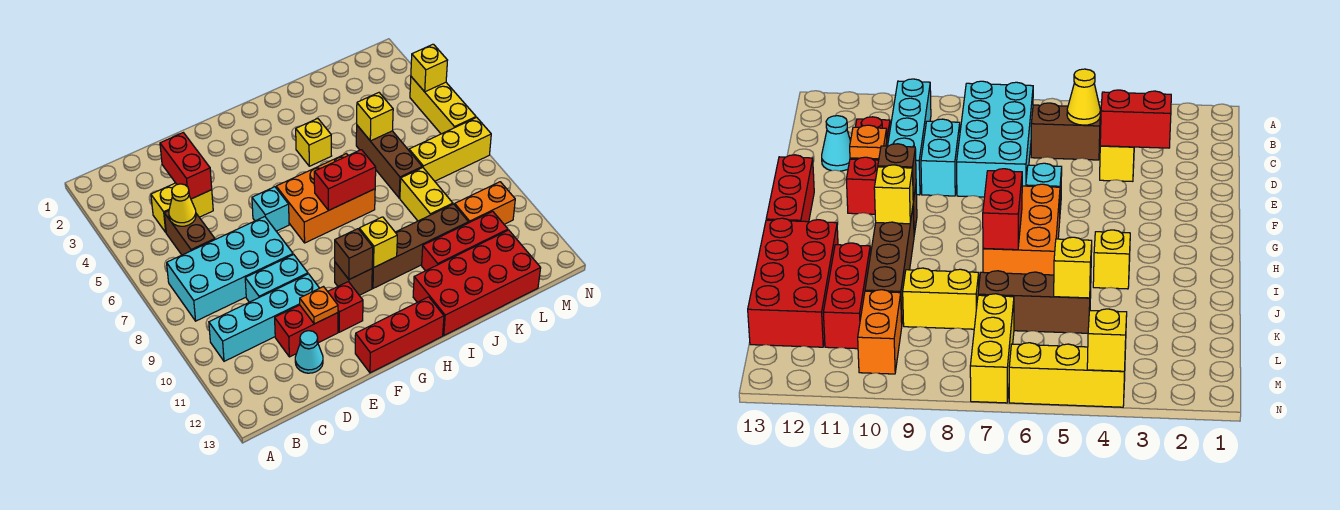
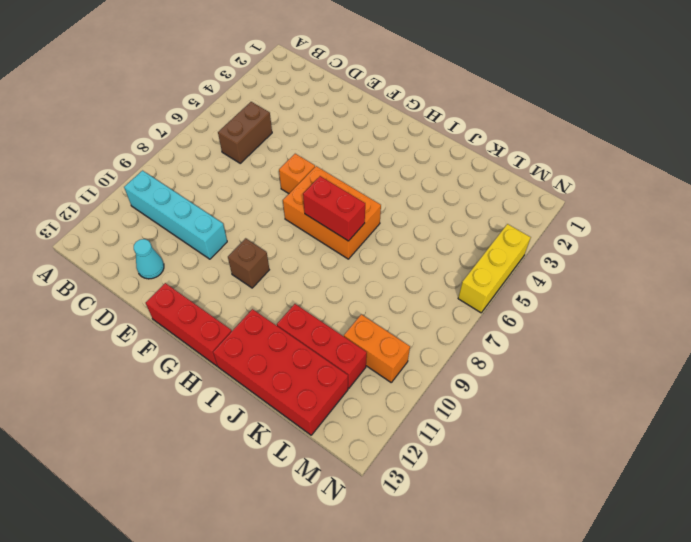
orange brick F6 level 1 -> cyan brick F6 level 1
none -> cyan brick B7:E8 level 1
none -> yellow brick C4:D4 level 1
none -> cyan brick D9:E9 level 1

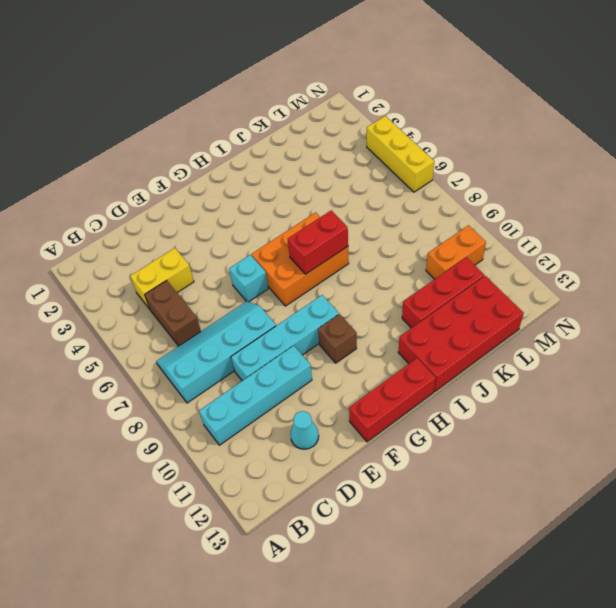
cyan slope B7:E8 level 1 top 8 -> cyan brick B7:E8 level 1
cyan brick D9:G9 level 1 -> cyan brick D9:E9 level 1
none -> red brick D11:E11 level 1
none -> red brick F11 level 1
none -> brown brick H10:K10 level 1

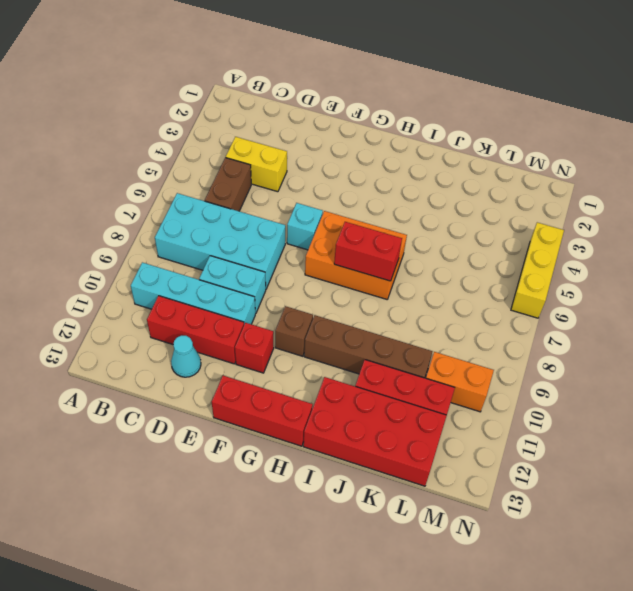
red brick C11:E11 level 1 -> red brick D11:E11 level 1
none -> yellow brick I4 level 1
none -> brown brick K5:K7 level 1
none -> yellow brick K8:K9 level 1

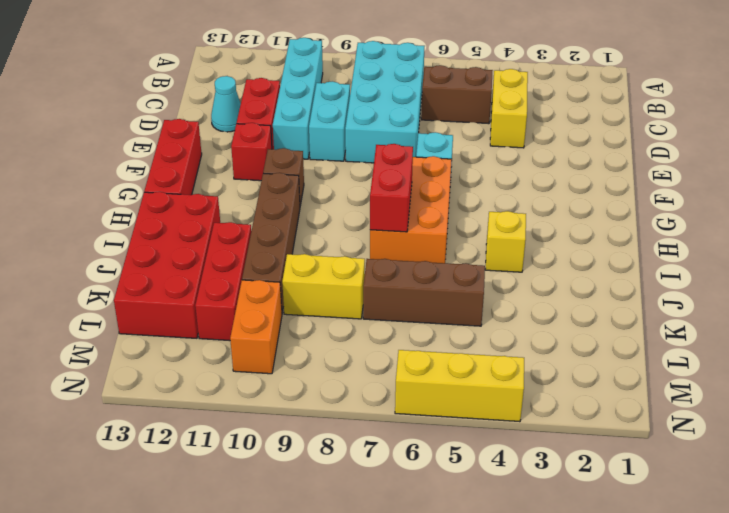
none -> yellow brick L7:N7 level 1
none -> yellow cone C5 level 2
none -> red brick D3:D4 level 2

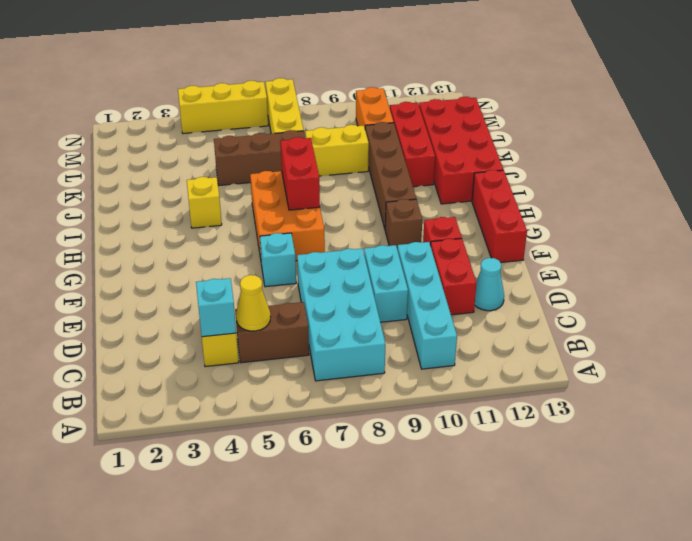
cyan brick C4 level 2 -> none
none -> red brick D3:D4 level 2
none -> orange plate E11 level 2
none -> brown brick G10 level 2

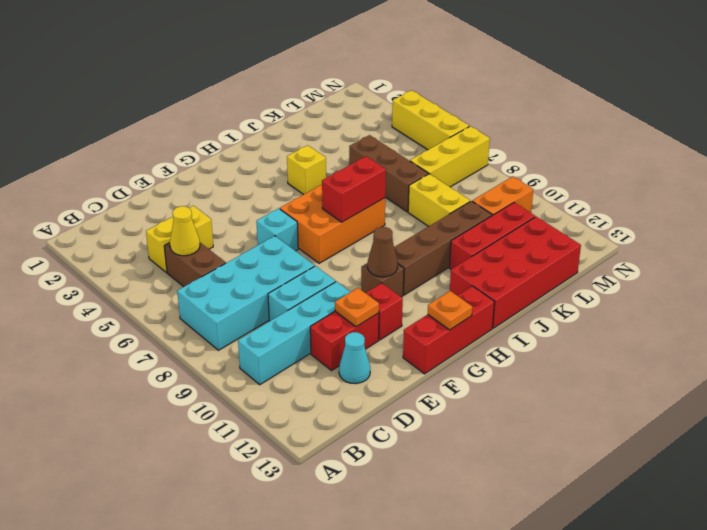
brown cone G10 level 2 -> brown brick G10 level 2
orange plate G13 level 2 -> none
none -> red brick D3:D4 level 2
none -> yellow brick H10 level 2
none -> yellow brick K5 level 2

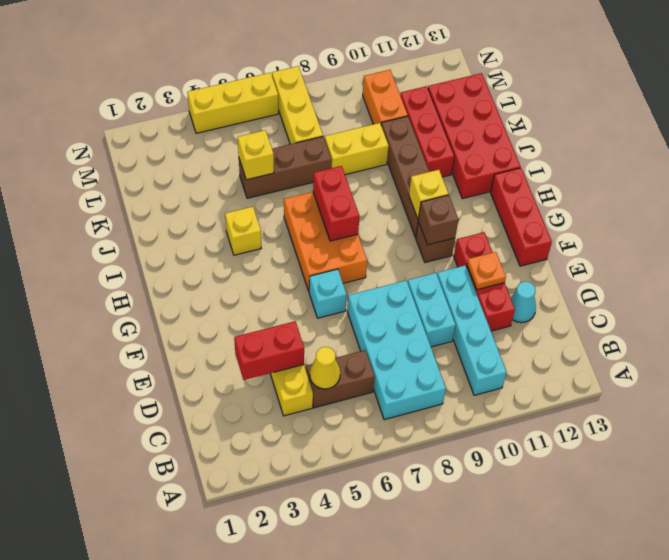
none -> yellow brick N4 level 2

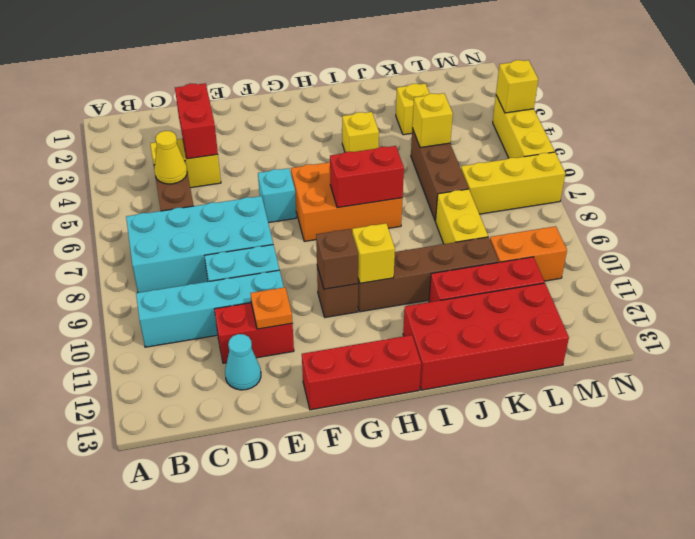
yellow brick K3 level 1 -> none
none -> red brick F11 level 1

